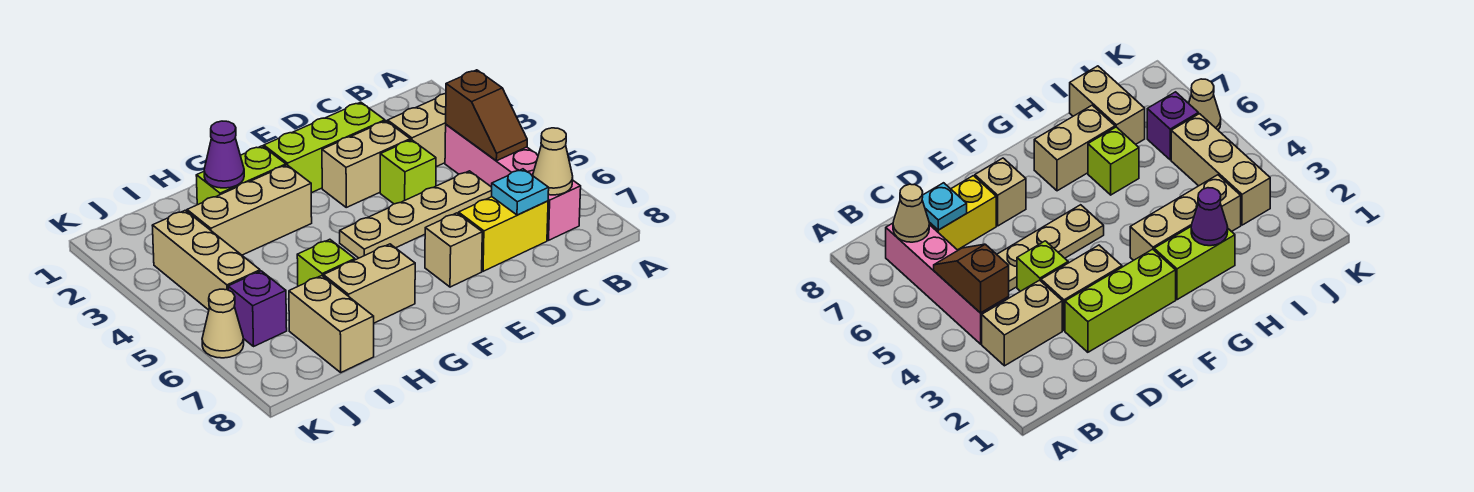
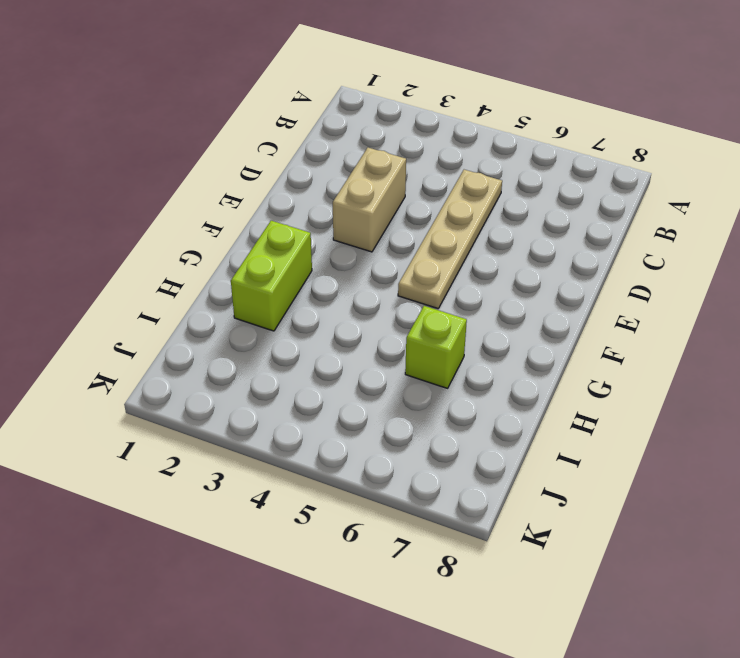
none -> tan brick B3:C3 level 1
none -> pink brick B4:B7 level 1
none -> yellow brick C7:D7 level 1

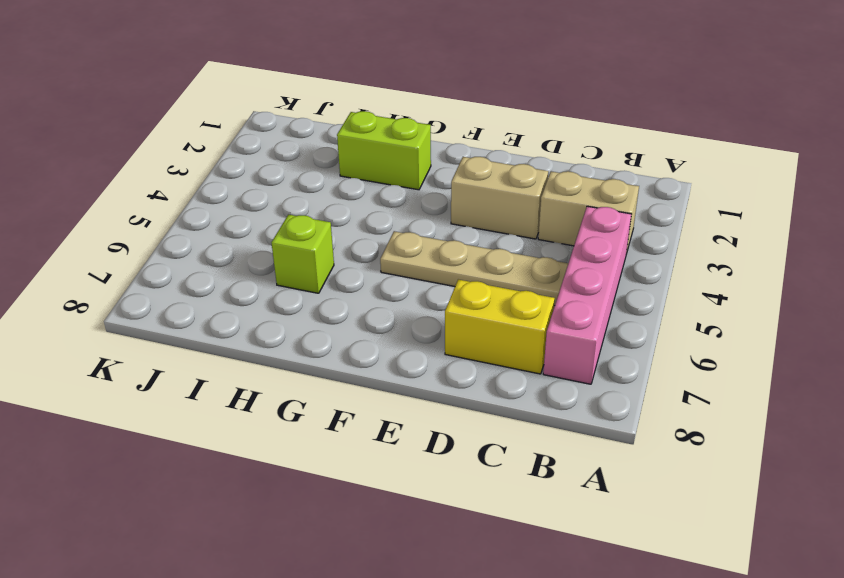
none -> lime brick D2:F2 level 1
none -> lime brick D4 level 1
none -> tan brick E7 level 1

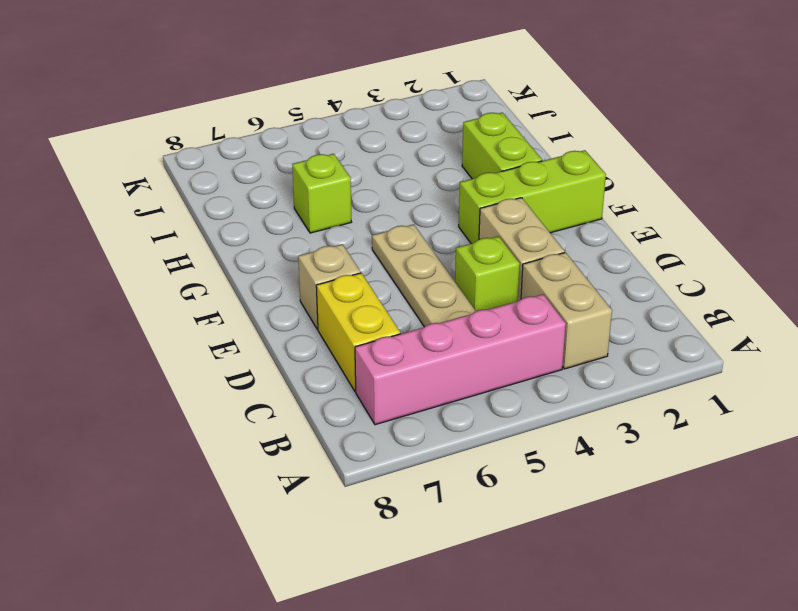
lime brick F1:F3 level 1 -> lime brick D2:F2 level 1
none -> tan brick G3:I3 level 1
none -> tan brick G7:H7 level 1
none -> tan brick I7:I8 level 1

